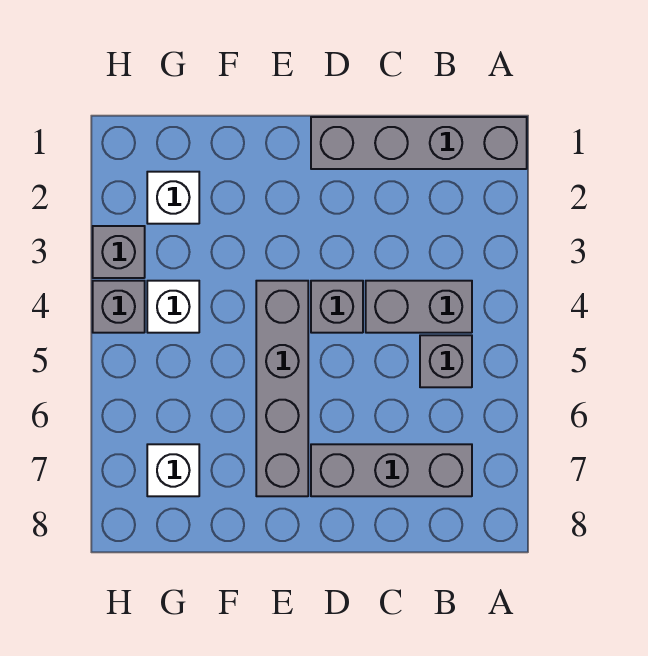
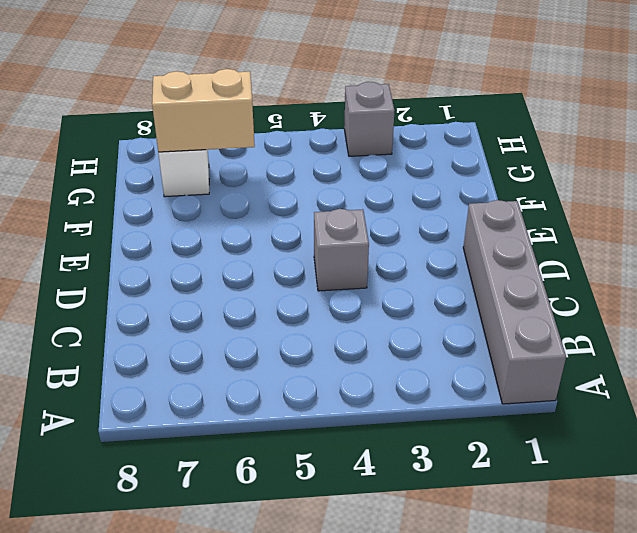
tan brick G6:G7 level 2 -> none
none -> grey brick B4:C4 level 1
none -> grey brick B5 level 1

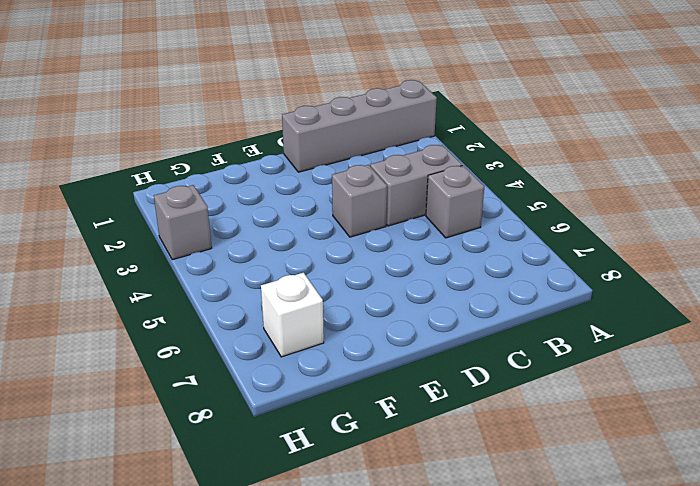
none -> grey brick B7:D7 level 1
none -> grey brick E4:E7 level 1

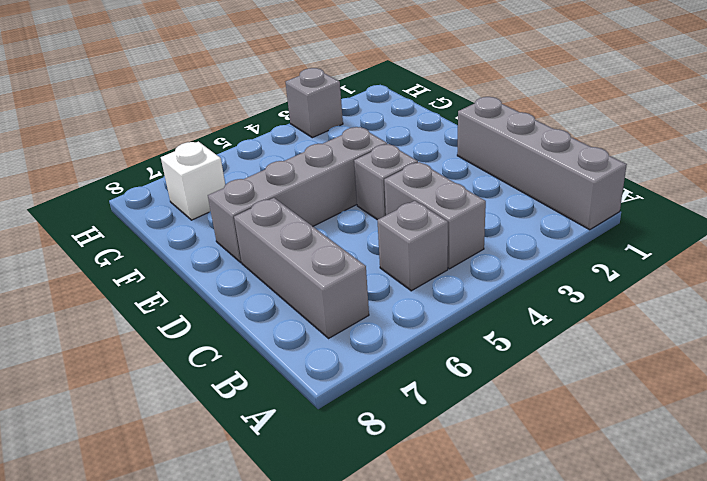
none -> white brick G2 level 1
none -> white brick G4 level 1

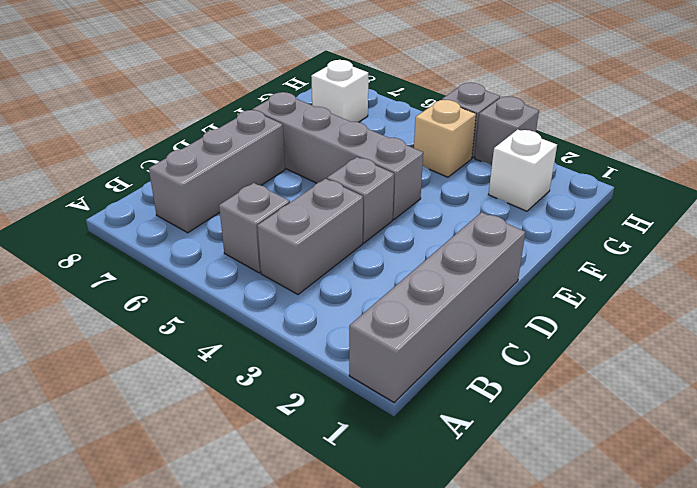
tan brick G4 level 1 -> white brick G4 level 1

